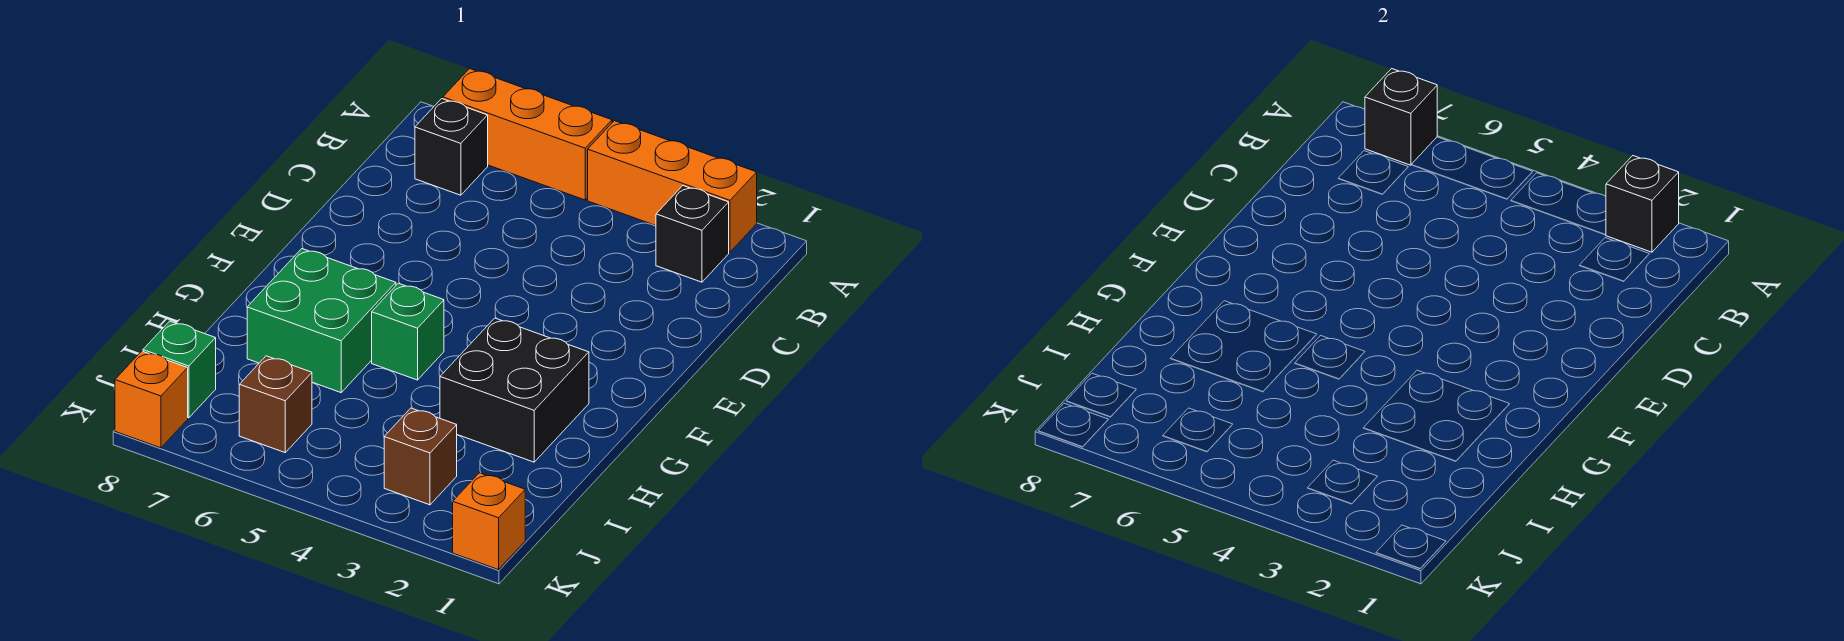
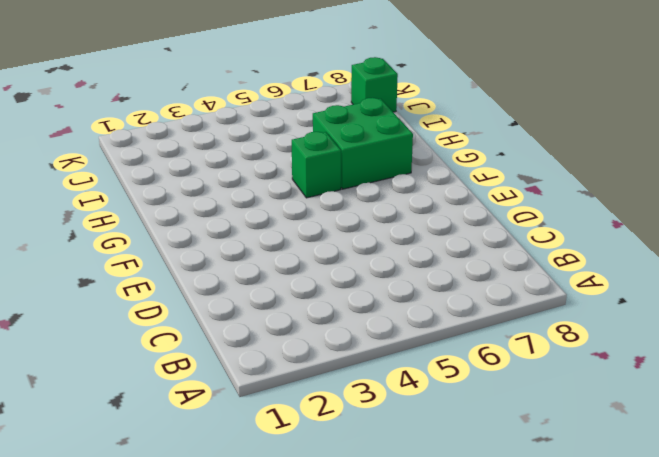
none -> orange brick A2:A4 level 1
none -> orange brick A5:A7 level 1
none -> black brick B2 level 1

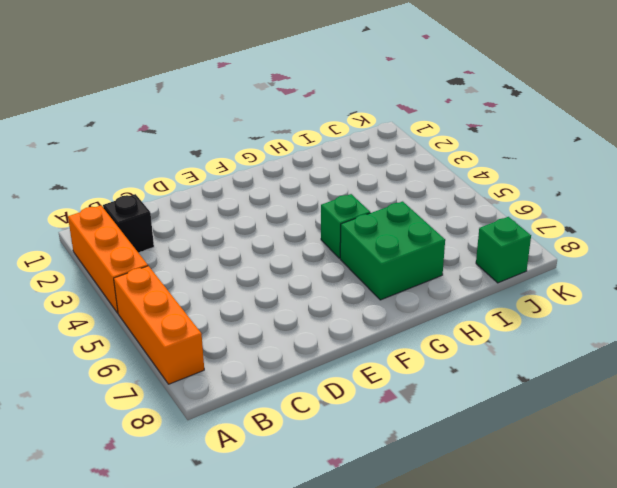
none -> black brick B7 level 1
none -> black brick G2:H3 level 1
none -> brown brick J3 level 1

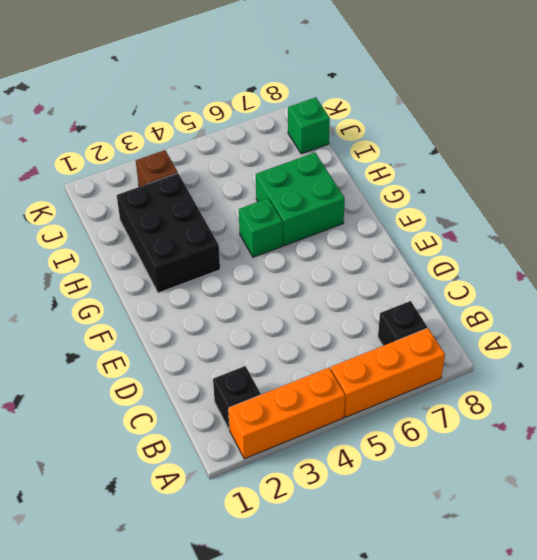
black brick G2:I3 level 1 -> black brick G2:H3 level 1
none -> brown brick J6 level 1
none -> orange brick K1 level 1
none -> orange brick K8 level 1

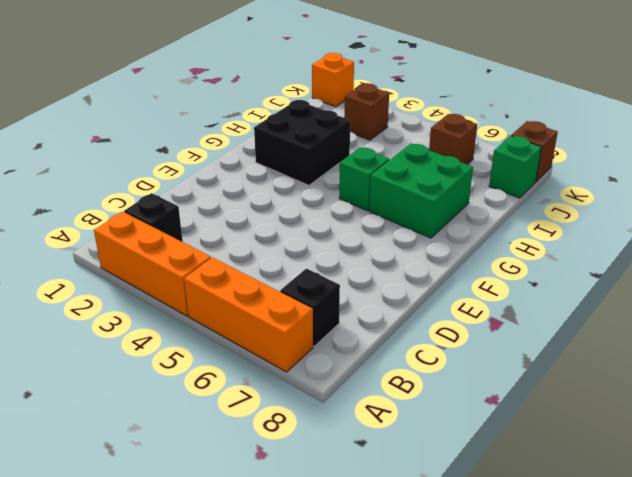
brown brick K8 level 1 -> orange brick K8 level 1
none -> black brick A2 level 2
none -> black brick A7 level 2

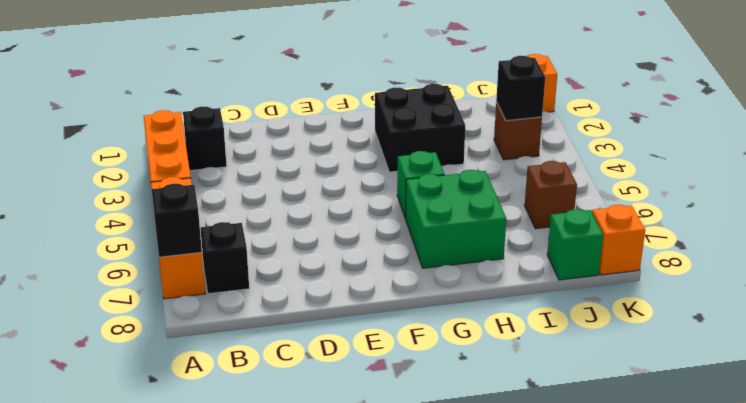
black brick J3 level 2 -> black brick A2 level 2

